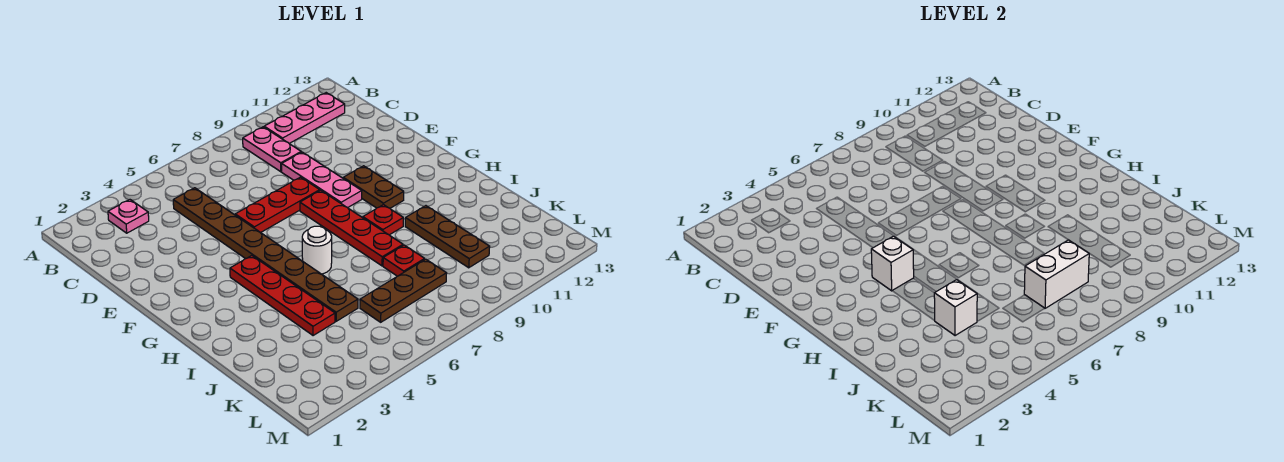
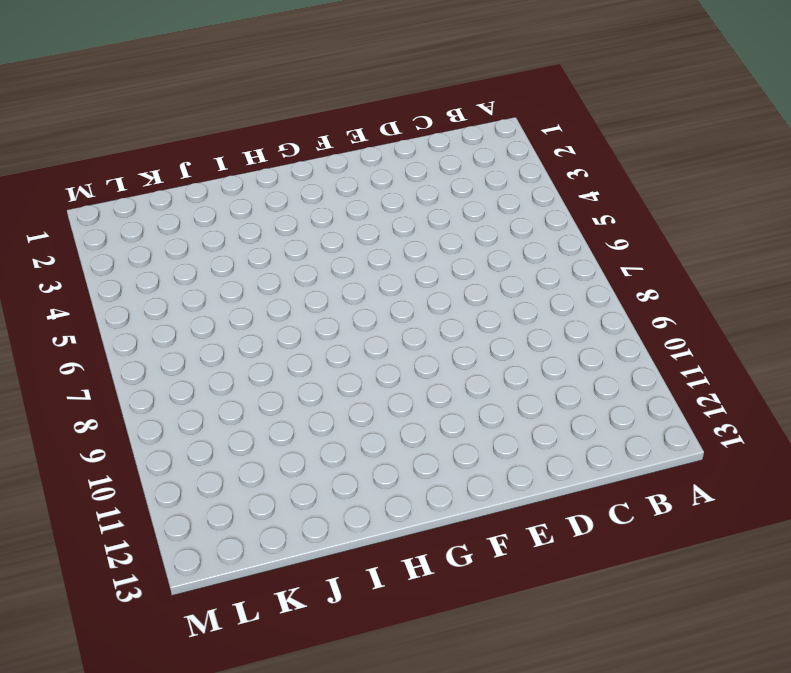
none -> pink plate B3 level 1
none -> pink plate B9:C9 level 1
none -> pink plate B10:B12 level 1

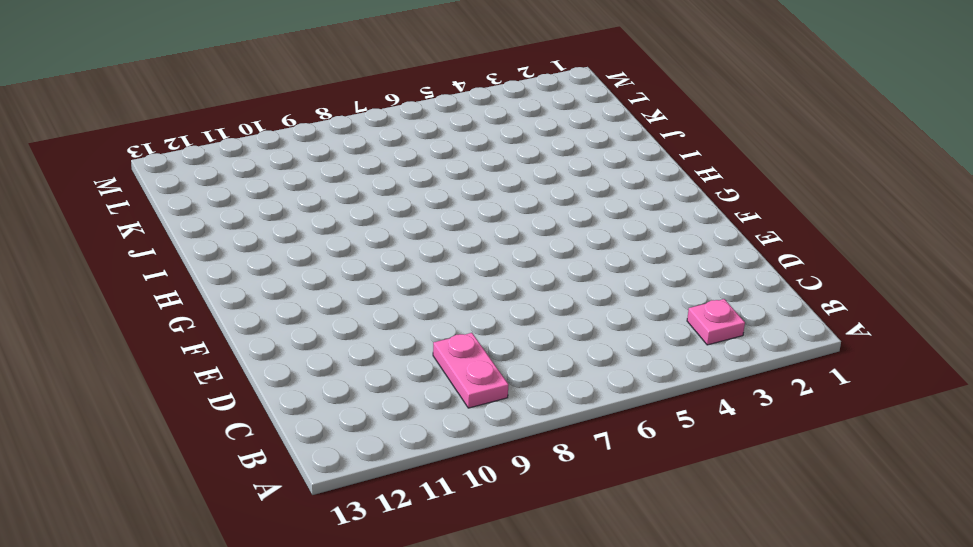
none -> pink plate B10:B12 level 1
none -> brown plate C5:J5 level 1
none -> pink plate D9:F9 level 1

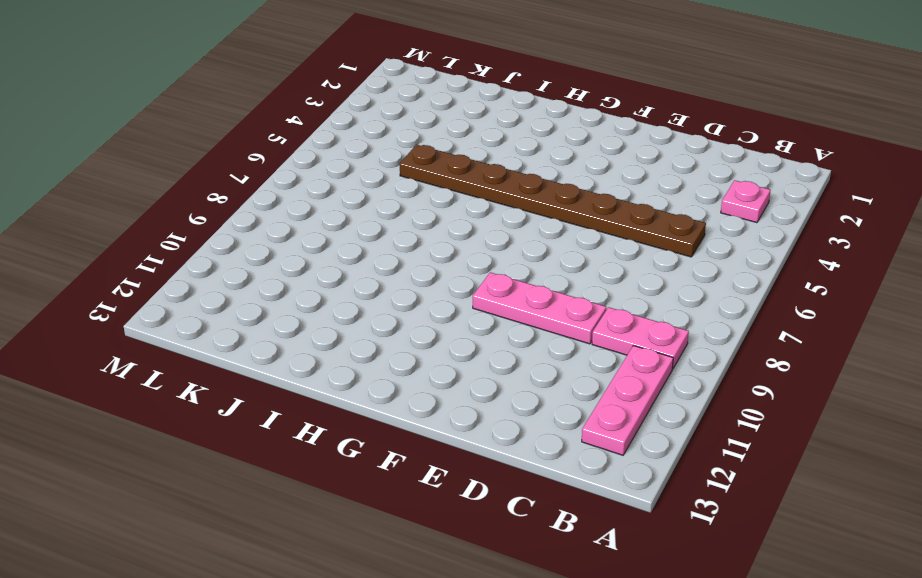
none -> red plate E6:E8 level 1
none -> red plate F8:I8 level 1
none -> brown plate F10:G10 level 1

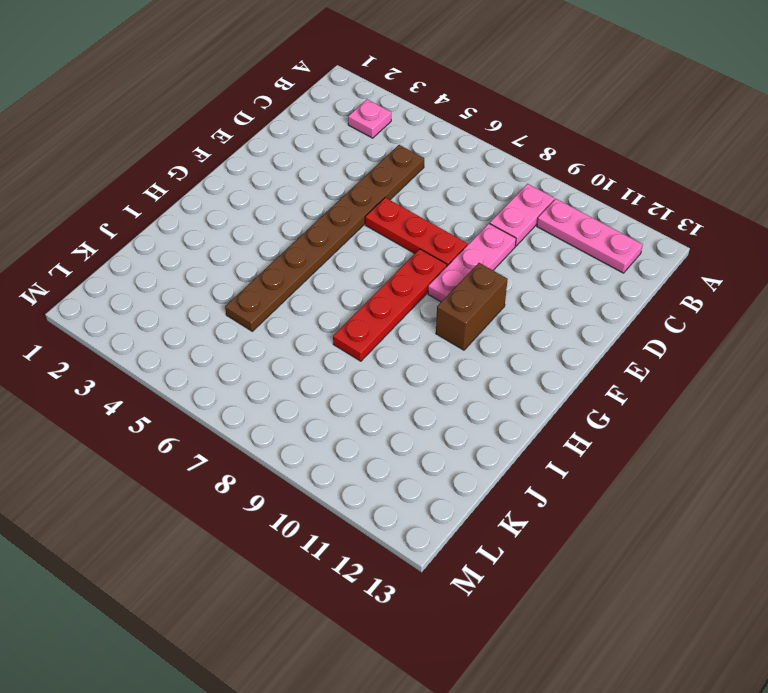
brown brick F10:G10 level 1 -> brown plate F10:G10 level 1
none -> red plate G4:J4 level 1
none -> white round brick H6 level 1
none -> red plate H9 level 1

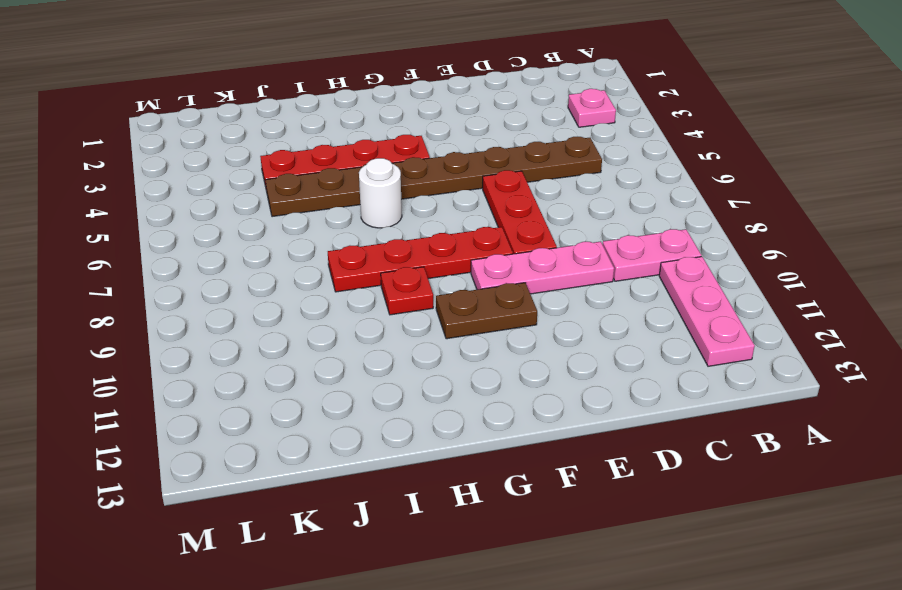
none -> brown plate I10:K10 level 1
none -> red plate J8 level 1
none -> brown plate K6:K8 level 1

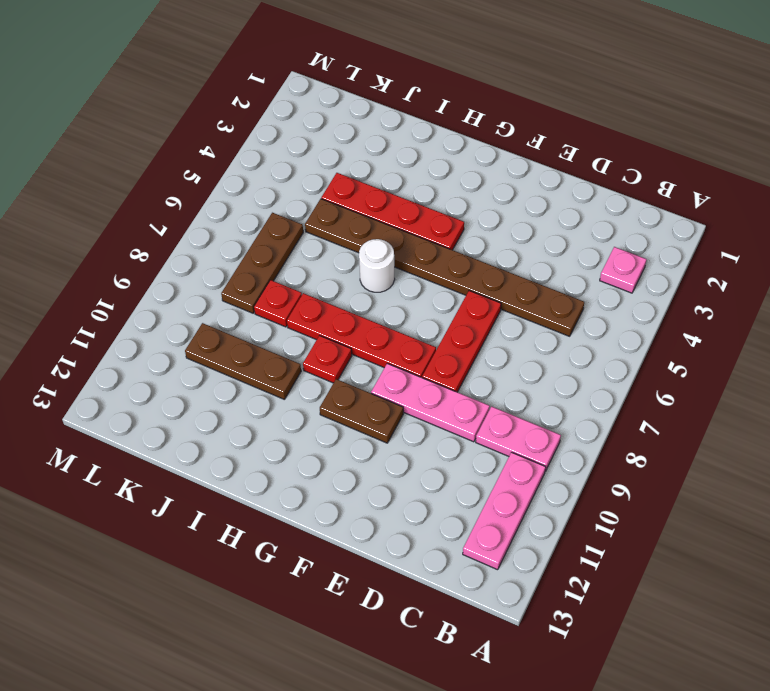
none -> white brick G4 level 2
none -> white brick J4 level 2
none -> white brick K7:K8 level 2

